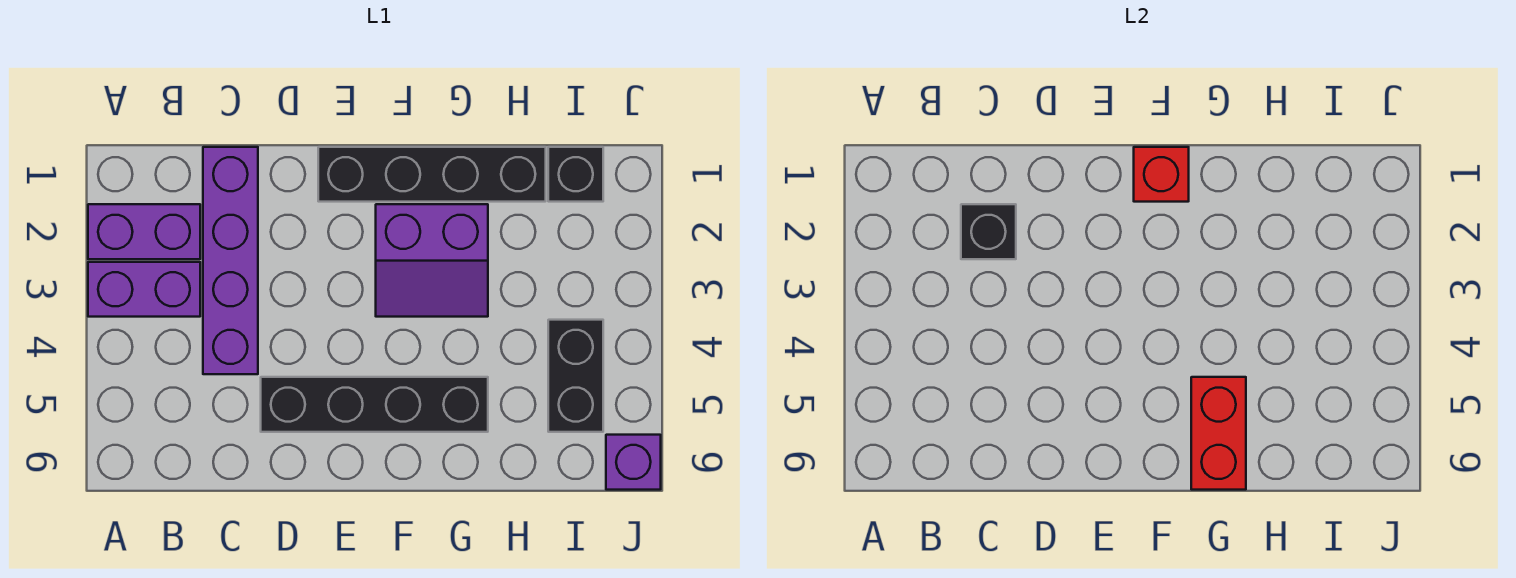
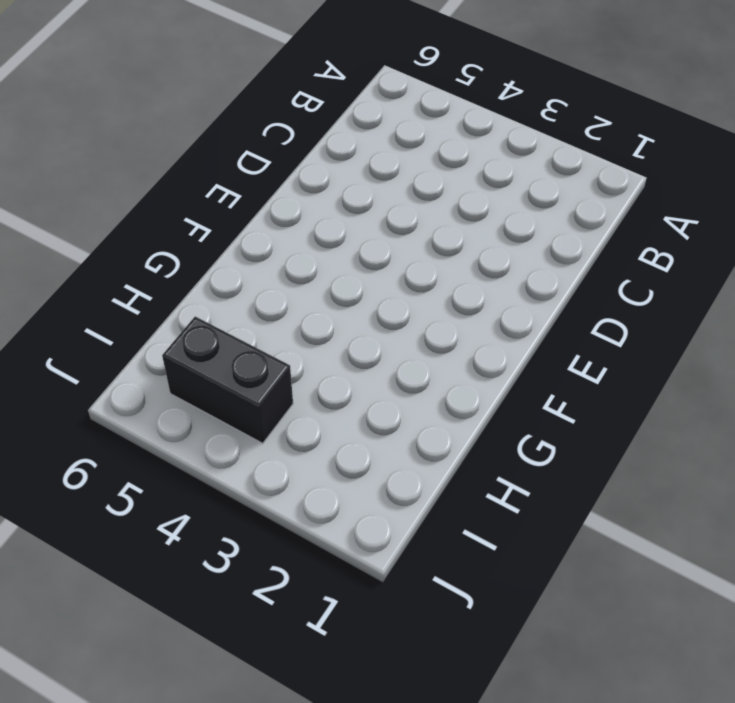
none -> purple brick A2:B2 level 1
none -> purple brick A3:B3 level 1
none -> purple brick C1:C4 level 1

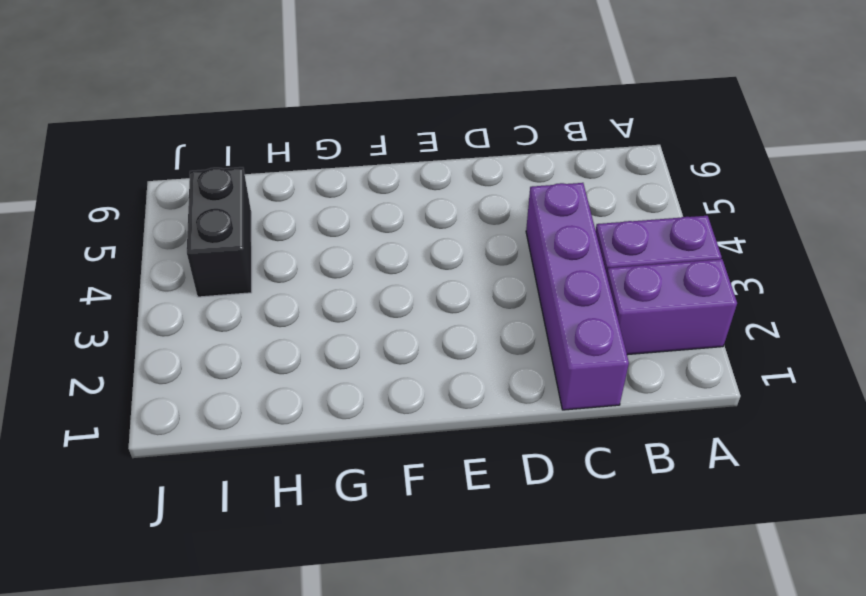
none -> black brick D5:G5 level 1
none -> black brick E1:H1 level 1
none -> purple slope F2:G3 level 1 top 2

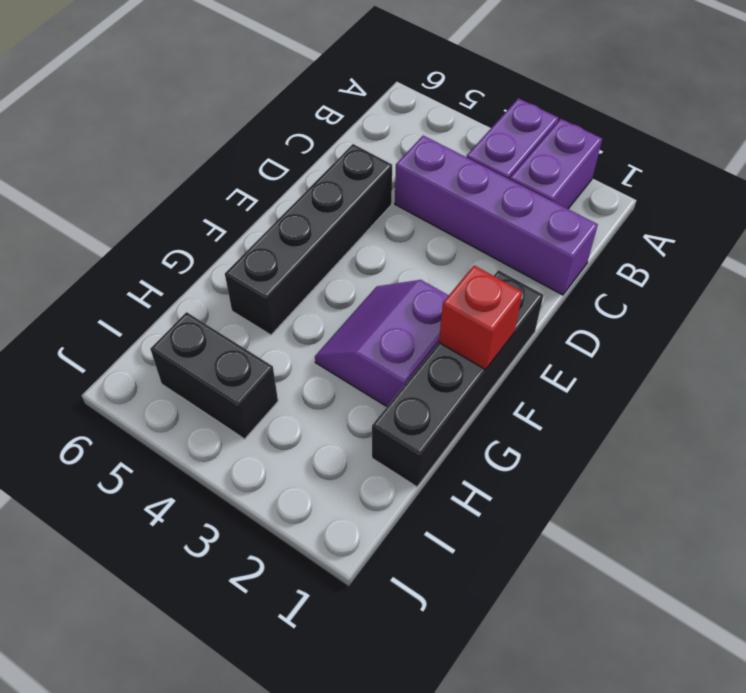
none -> black brick I1 level 1
none -> purple brick J6 level 1
none -> black brick C2 level 2

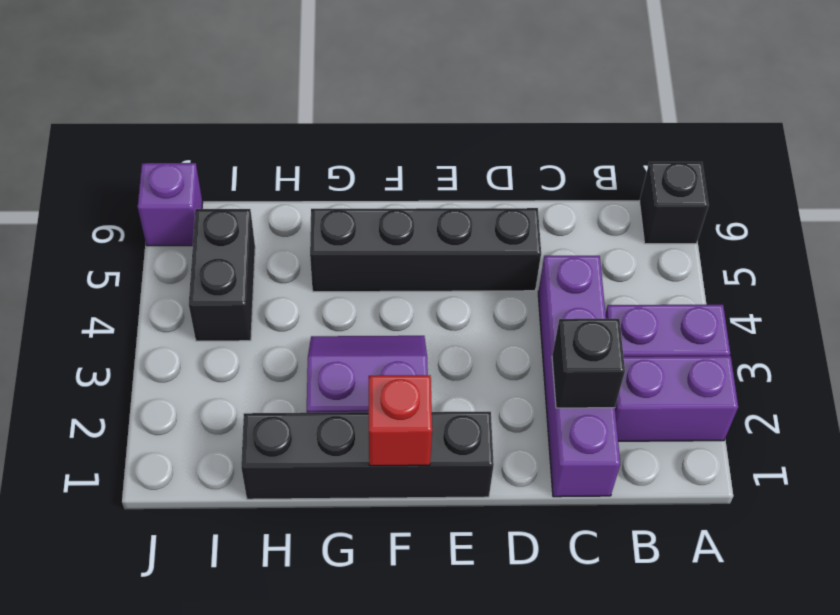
black brick A6 level 1 -> black brick I1 level 1
none -> red brick G5:G6 level 2

